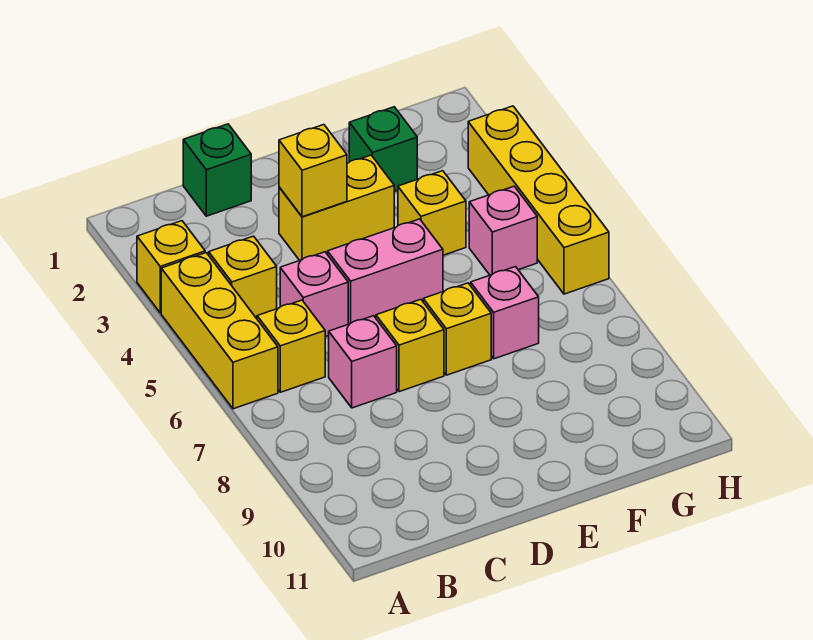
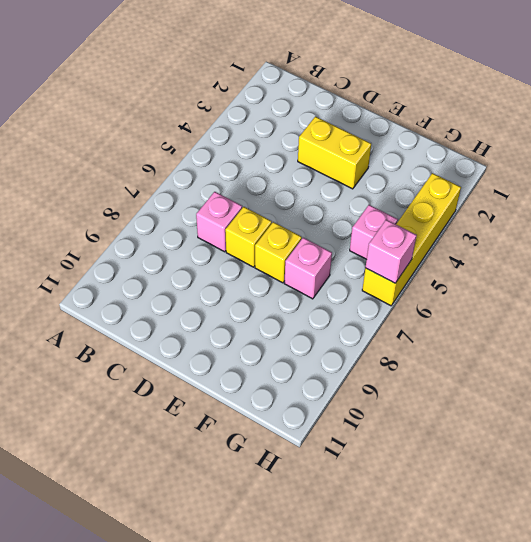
pink brick H6 level 2 -> pink brick C5 level 1
none -> yellow brick A3 level 1
none -> yellow brick A4:A6 level 1
none -> yellow brick B4 level 1

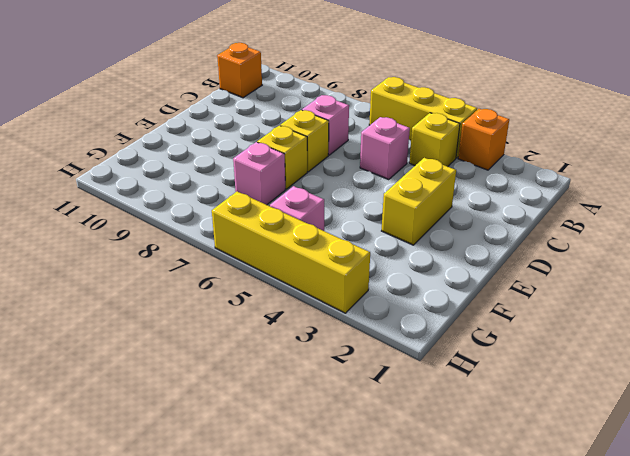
orange brick A3 level 1 -> yellow brick A3 level 1
orange brick B11 level 1 -> none
none -> yellow brick B6 level 1
none -> green brick C1 level 1
none -> pink brick D5:E5 level 1

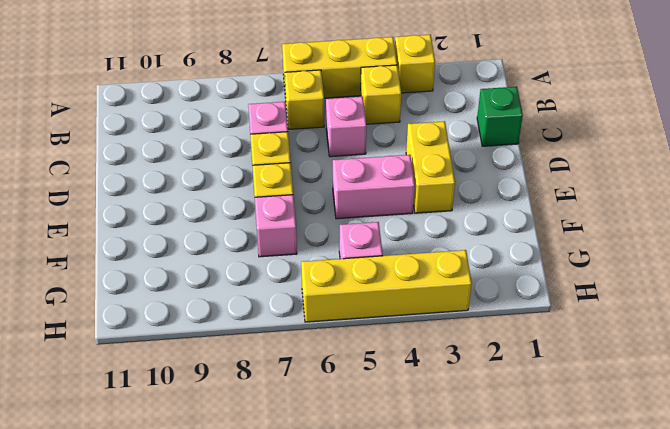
pink brick E4:E5 level 1 -> pink brick D5:E5 level 1
none -> green brick F2 level 1
none -> yellow brick F4 level 1
none -> yellow brick D3 level 2

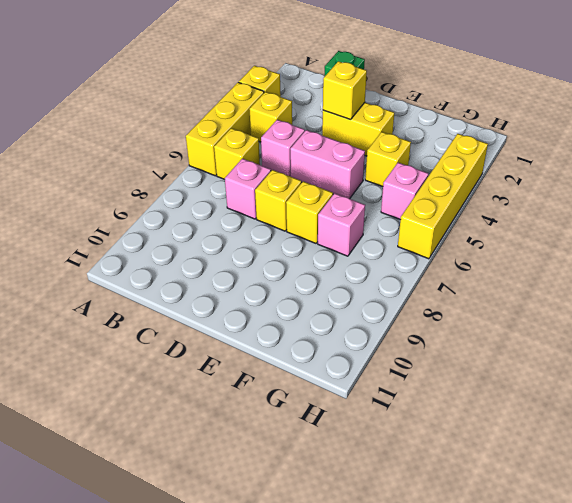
none -> green brick F2 level 1

